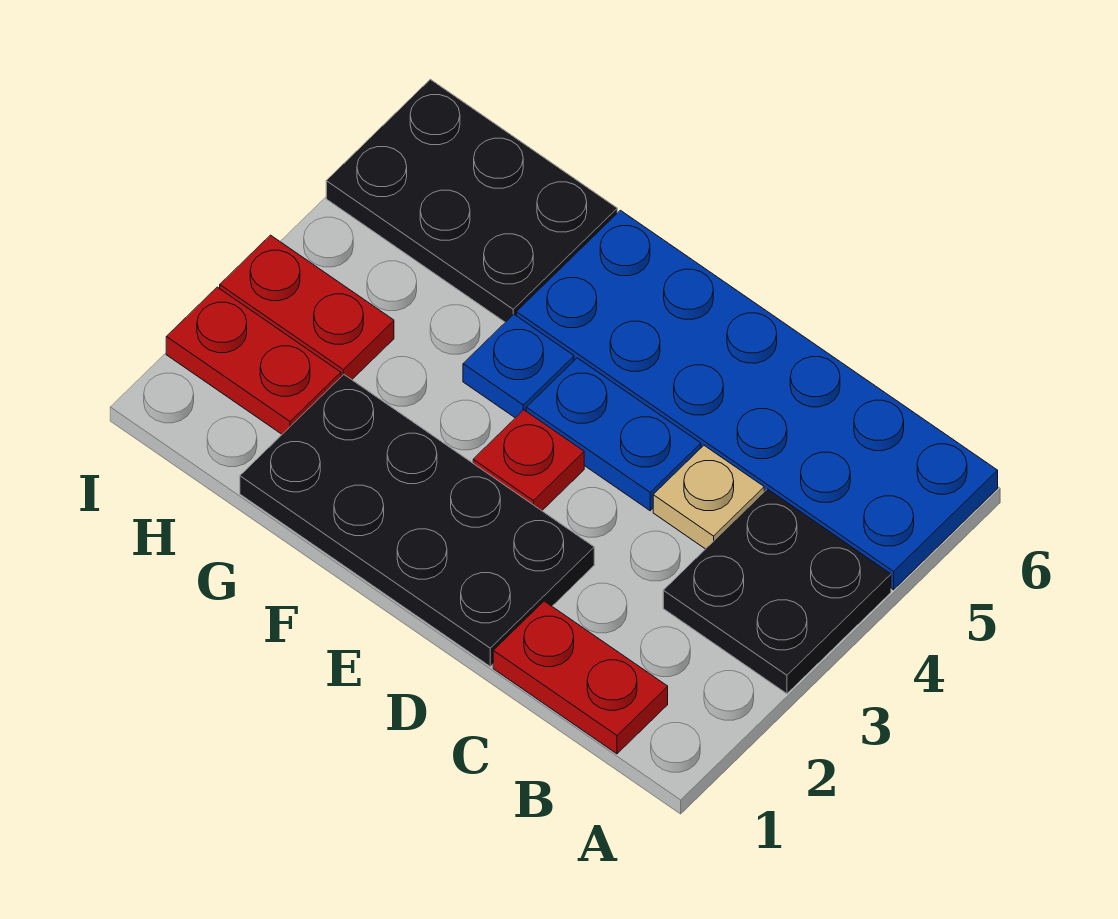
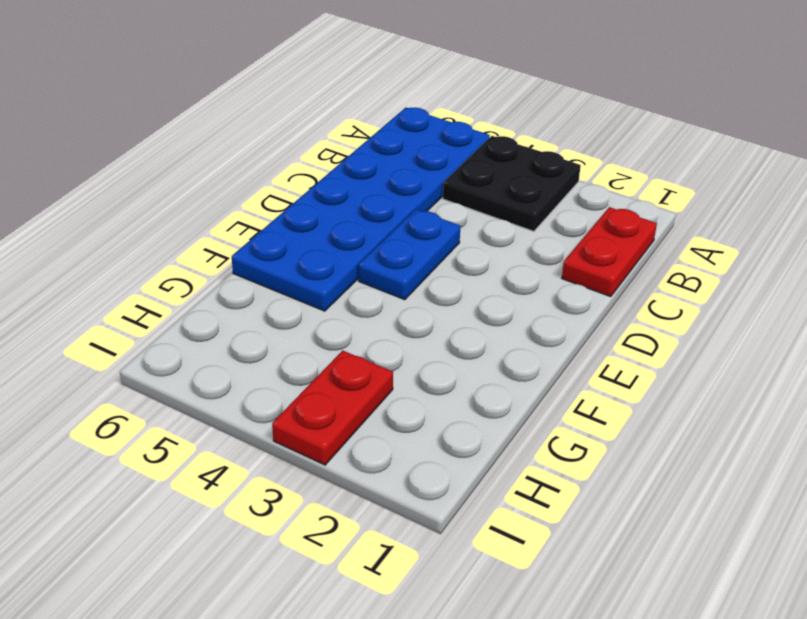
none -> tan plate C4 level 1
none -> black plate D1:G2 level 1

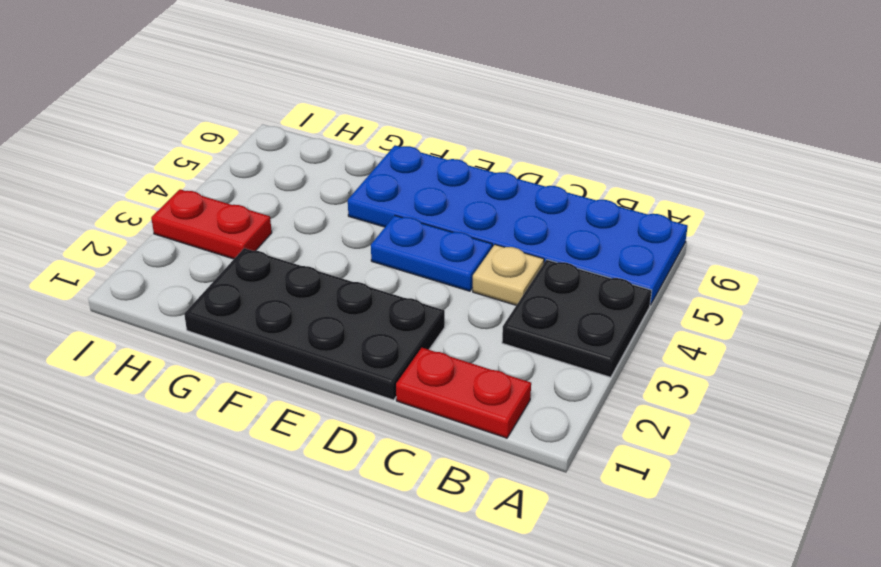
none -> red plate E3 level 1
none -> blue plate F4 level 1

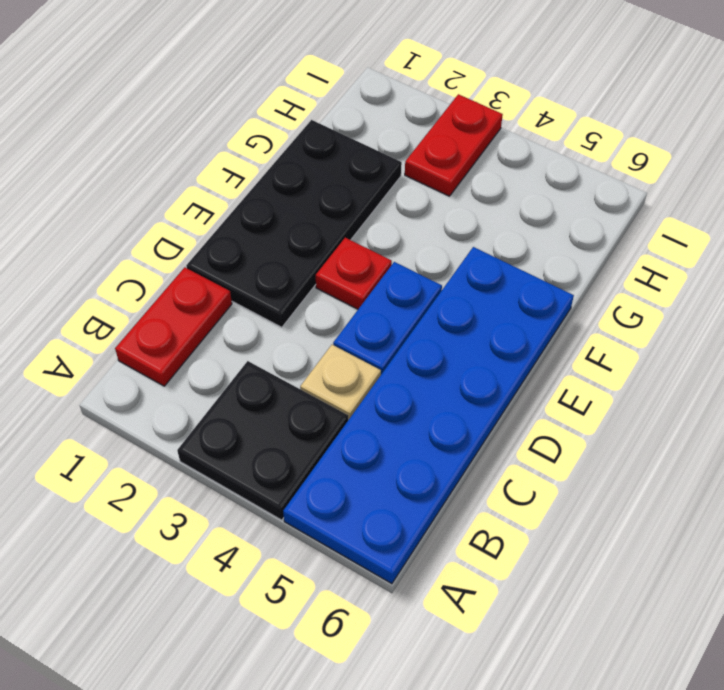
none -> blue plate F4 level 1
none -> black plate G5:I6 level 1

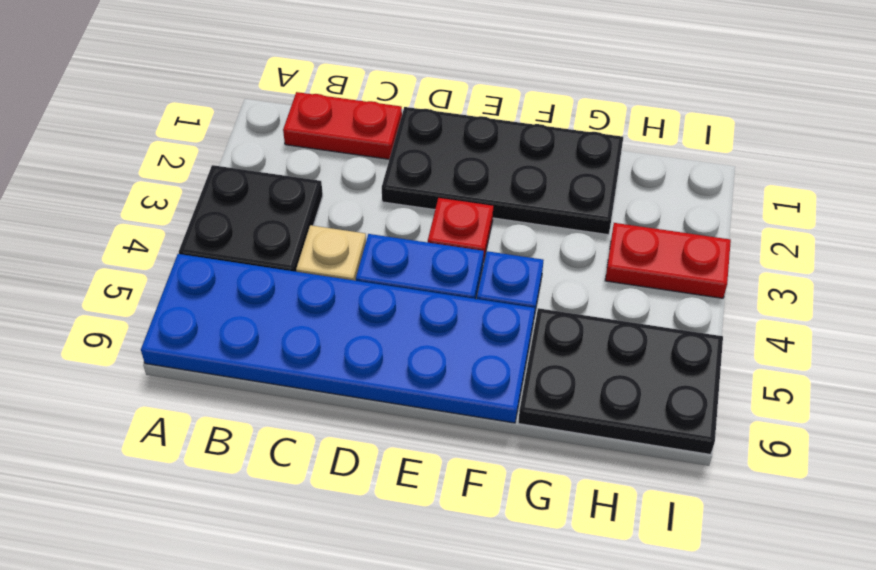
none -> red plate H2:I2 level 1

